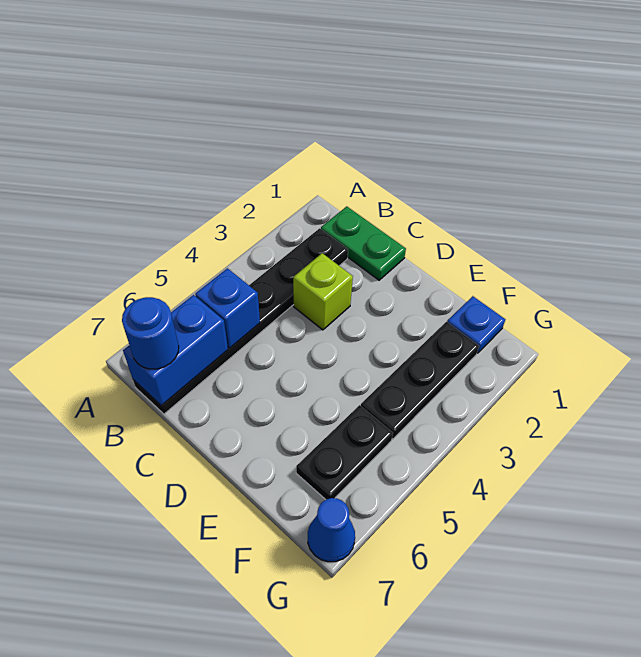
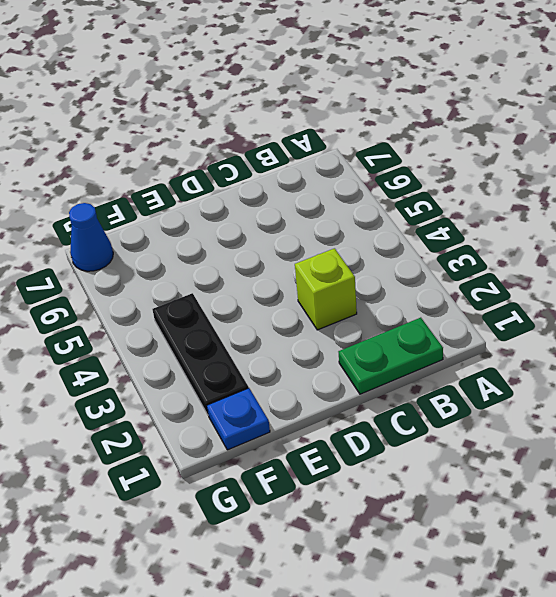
none -> black plate B2:B7 level 1
none -> black plate F5:F6 level 1

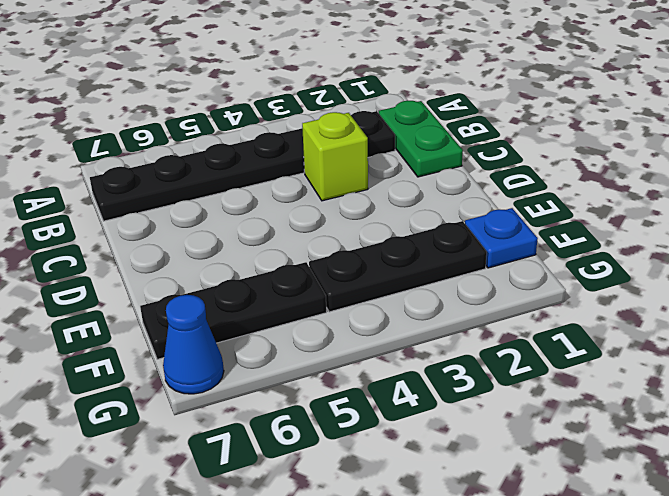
black plate F5:F7 level 1 -> black plate F5:F6 level 1
none -> blue brick B5 level 2
none -> blue brick B6:B7 level 2

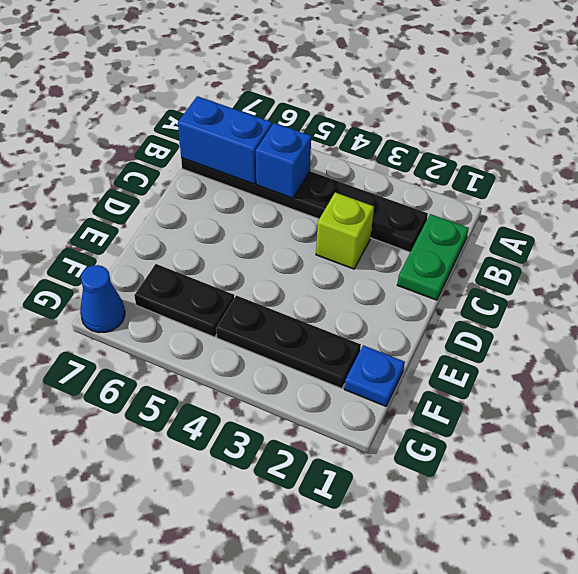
none -> blue round brick B7 level 3

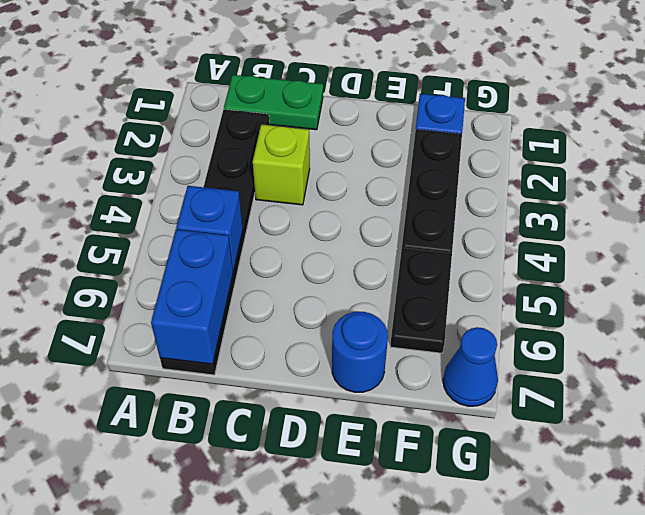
blue round brick E7 level 1 -> blue round brick B7 level 3

